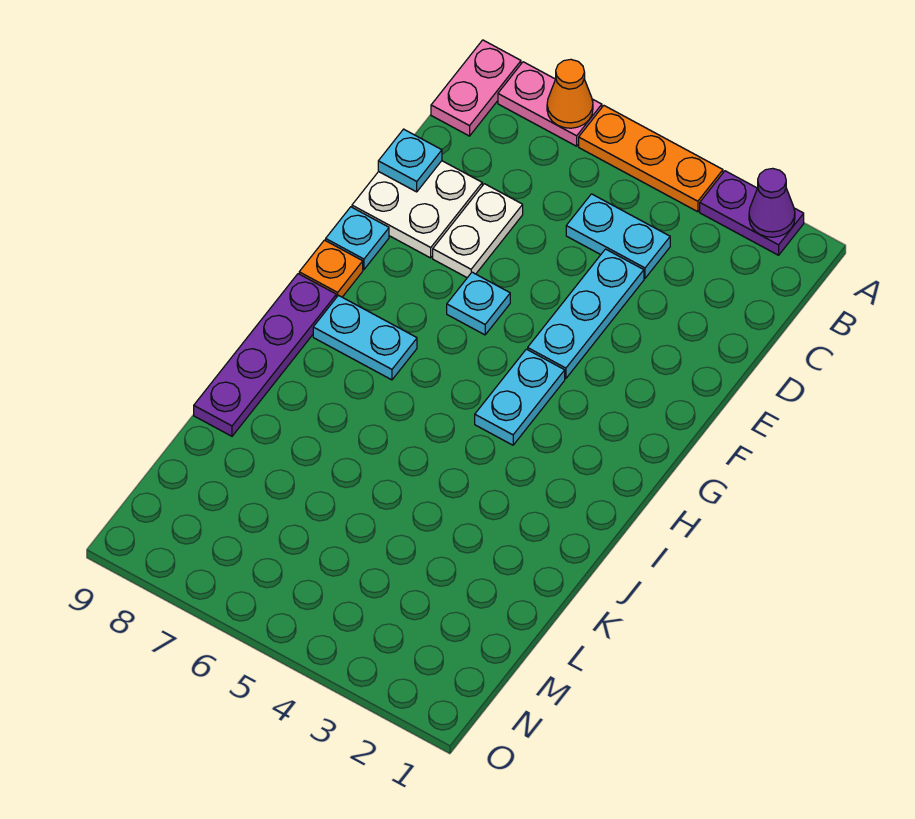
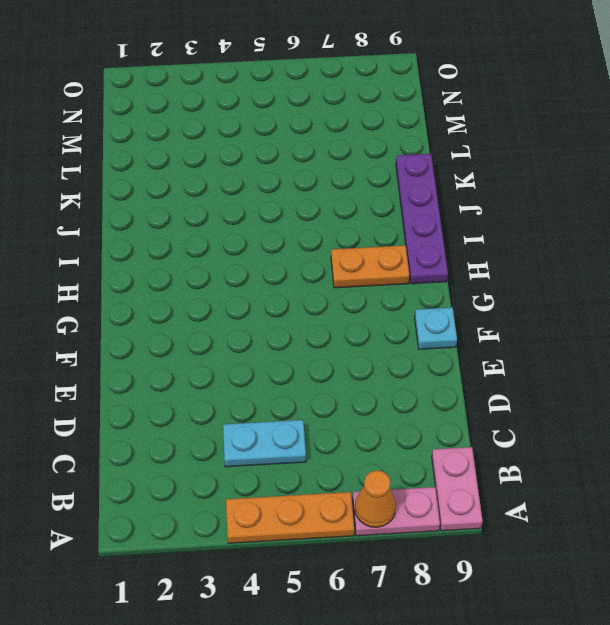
orange plate H7:H8 level 1 -> cyan plate H7:H8 level 1
none -> purple plate A2:A3 level 1
none -> cyan plate D4:F4 level 1
none -> white plate D7:E7 level 1

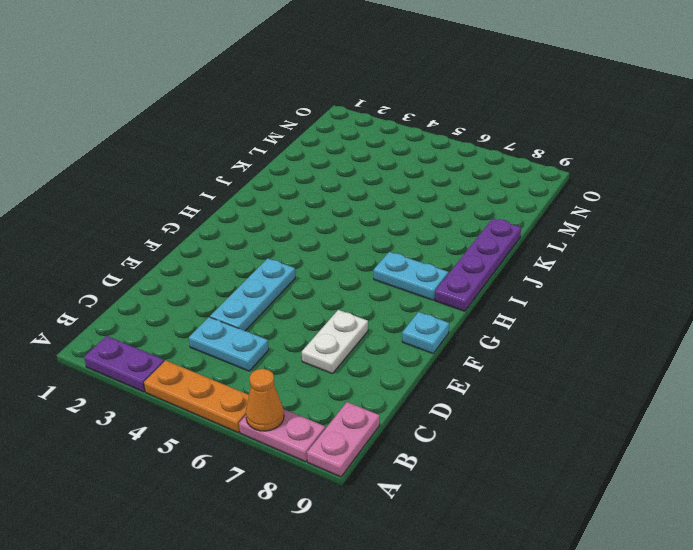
none -> white plate D8:E9 level 1
none -> cyan plate F6 level 1
none -> cyan plate G4:H4 level 1

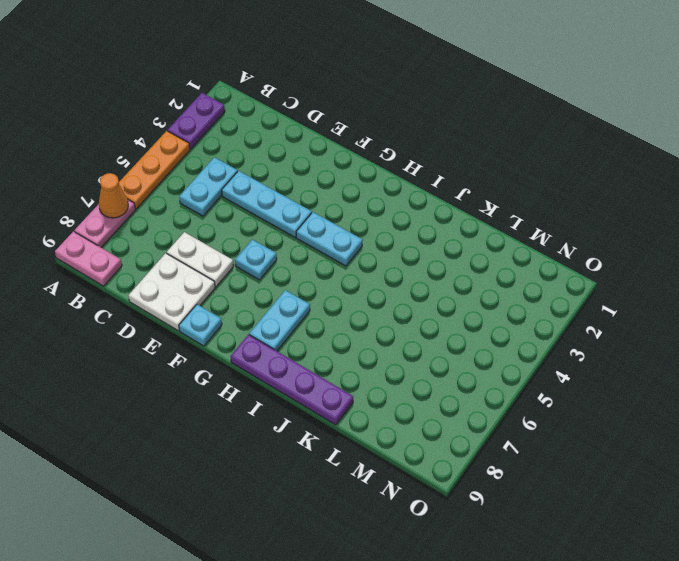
none -> orange plate G9 level 1
none -> purple cone A2 level 2
none -> cyan plate D9 level 2

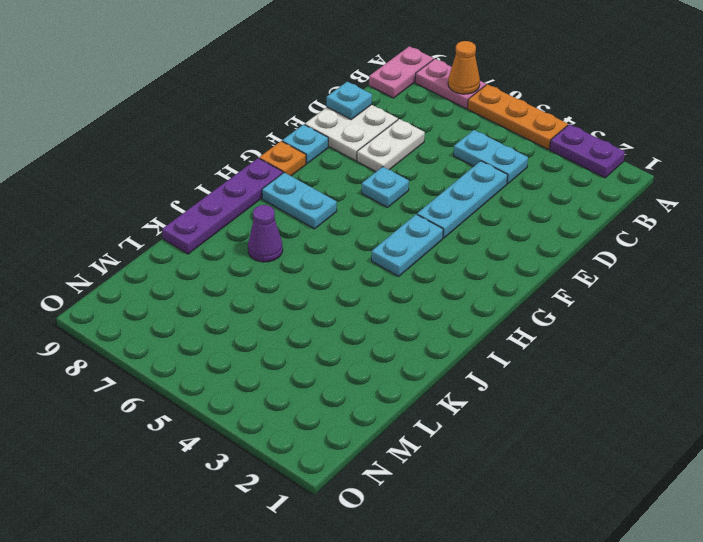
purple cone J7 level 1 -> purple cone A2 level 2

